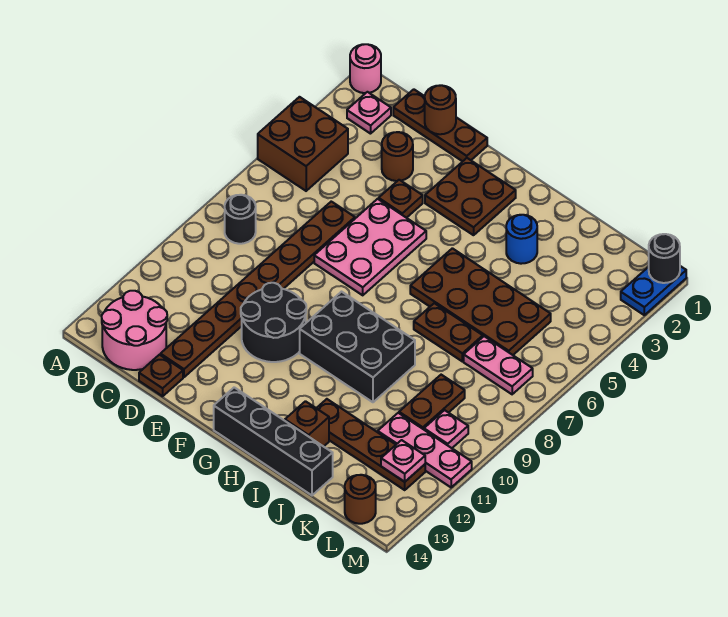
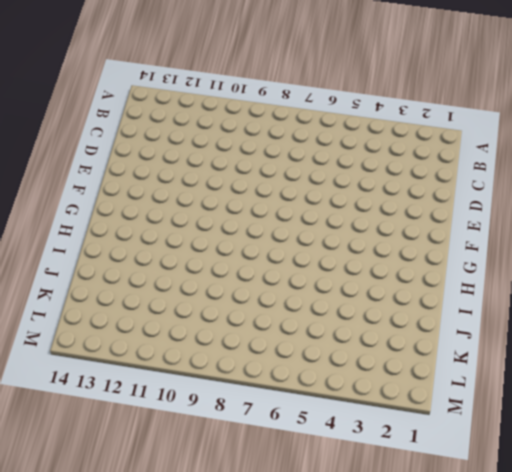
none -> pink round brick A1 level 1
none -> brown brick A4:B5 level 1
none -> pink plate B2 level 1

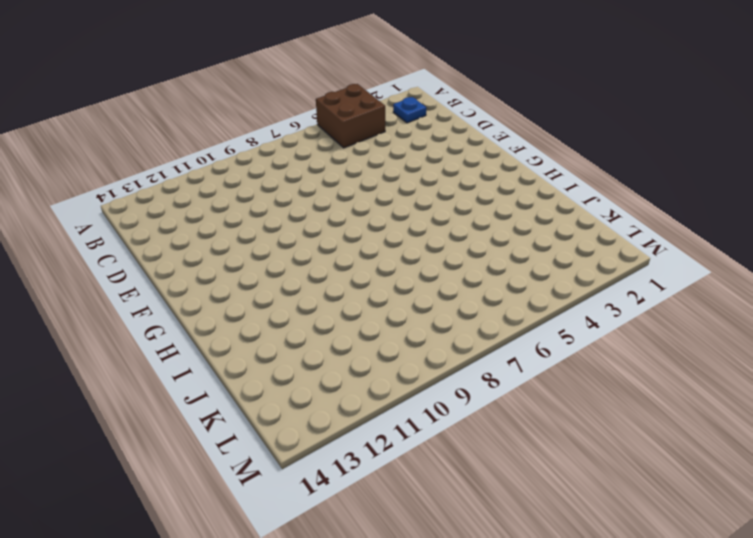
blue plate B2 level 1 -> pink plate B2 level 1
none -> pink round brick A1 level 1
none -> black round brick B8 level 1
none -> pink round brick B13:C14 level 1

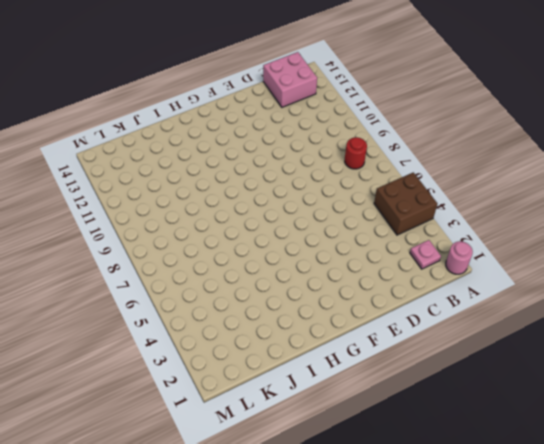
red round brick B8 level 1 -> black round brick B8 level 1
pink brick B13:C14 level 1 -> pink round brick B13:C14 level 1
none -> brown plate C1:E1 level 1
none -> brown round brick D3 level 1
none -> brown plate D6:D13 level 1

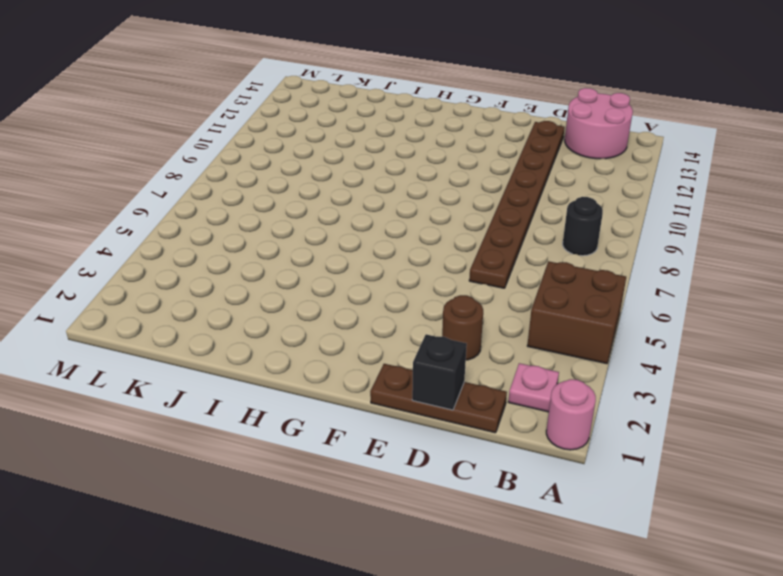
black brick D1 level 2 -> brown round brick D1 level 2
none -> brown plate D14 level 1
none -> brown plate E4 level 1
none -> pink plate E5:F7 level 1

